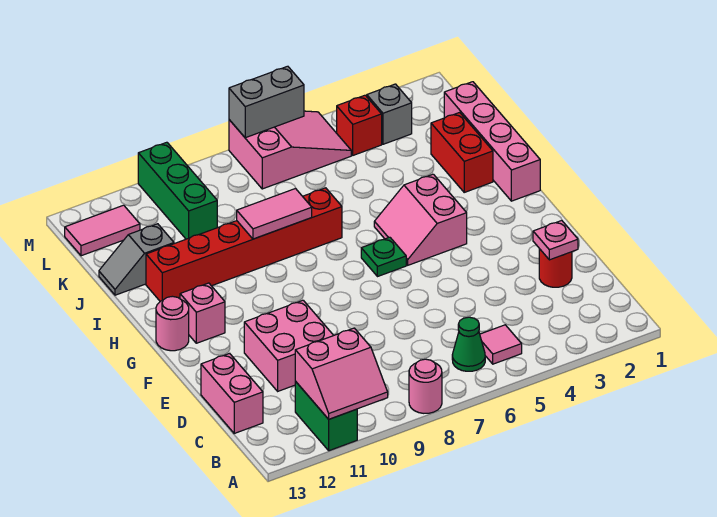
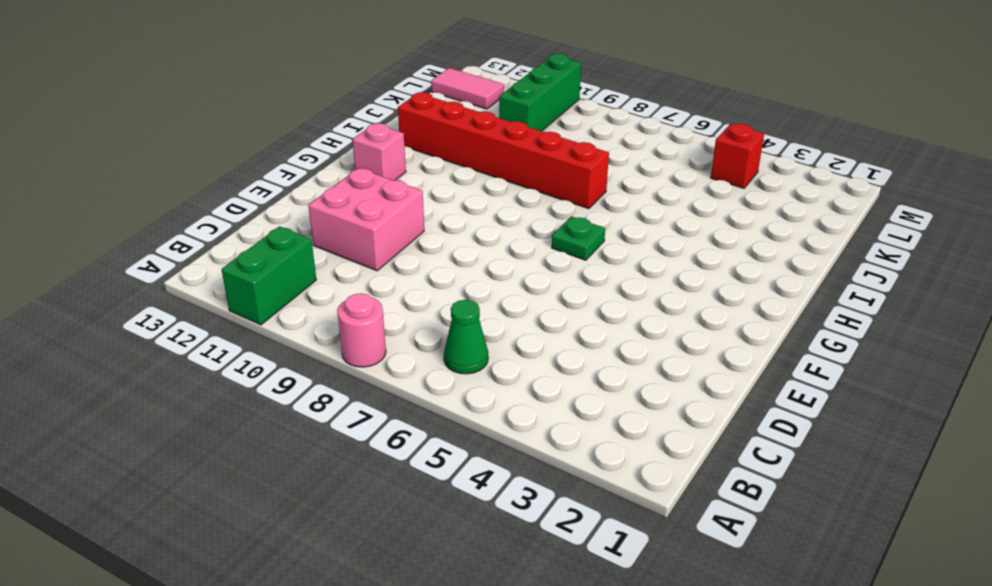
none -> pink tile B5 level 1
none -> pink brick C13:D13 level 1
none -> red round brick D2 level 1

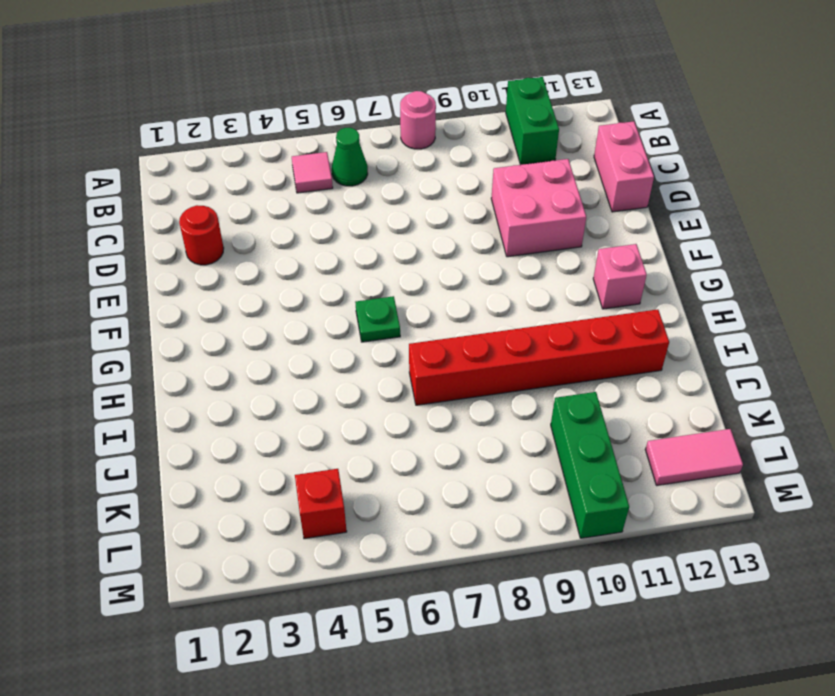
none -> pink slope G4:H5 level 1 top 4
none -> pink round brick G13 level 1
none -> pink brick H1:K1 level 1

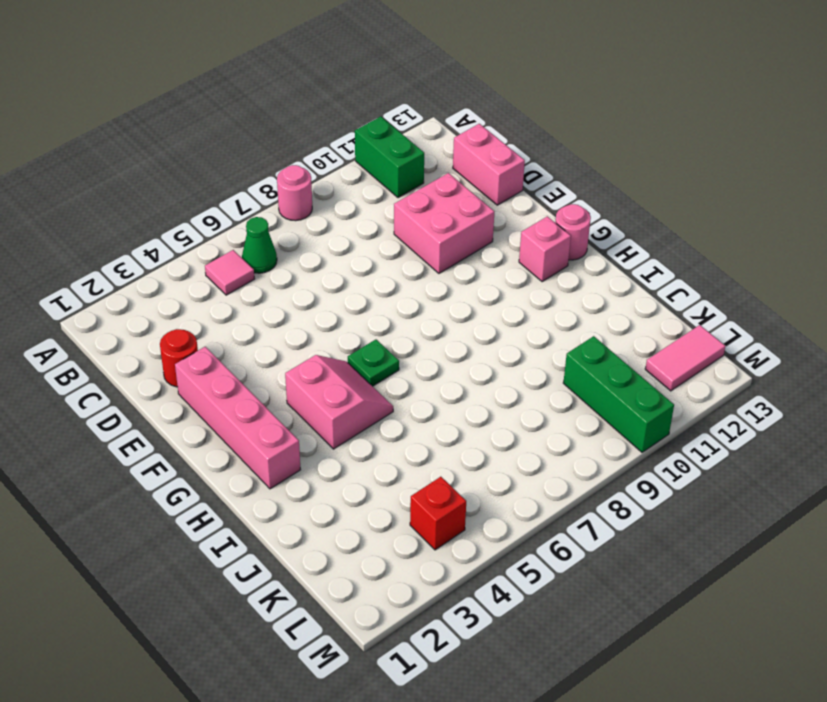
pink brick E2:H2 level 1 -> pink brick H1:K1 level 1
none -> red brick I2:J2 level 1
none -> red brick I7:I12 level 1
none -> grey slope J12:J13 level 1 top 12

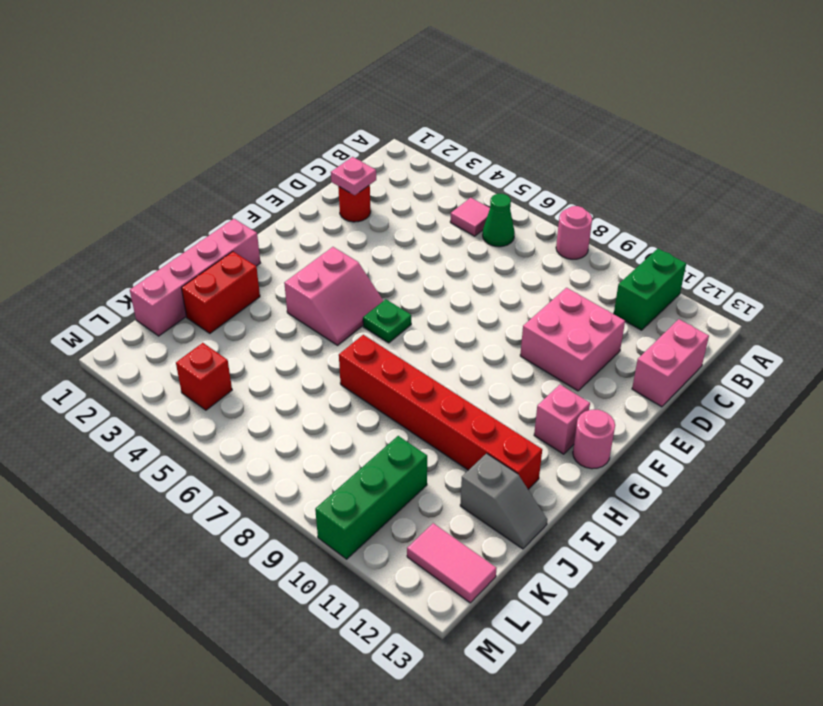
none -> grey brick L3 level 1
none -> pink slope L5:M7 level 1 top 7
none -> pink slope A10:B11 level 2 top B

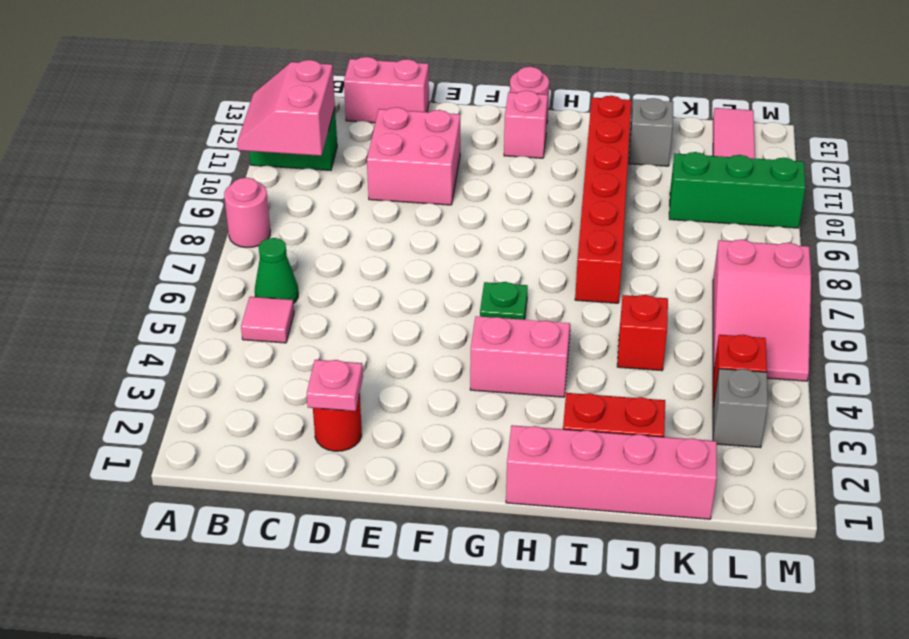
red brick J5 level 1 -> none
none -> pink tile I8:I9 level 2
none -> grey brick M6:M7 level 2

